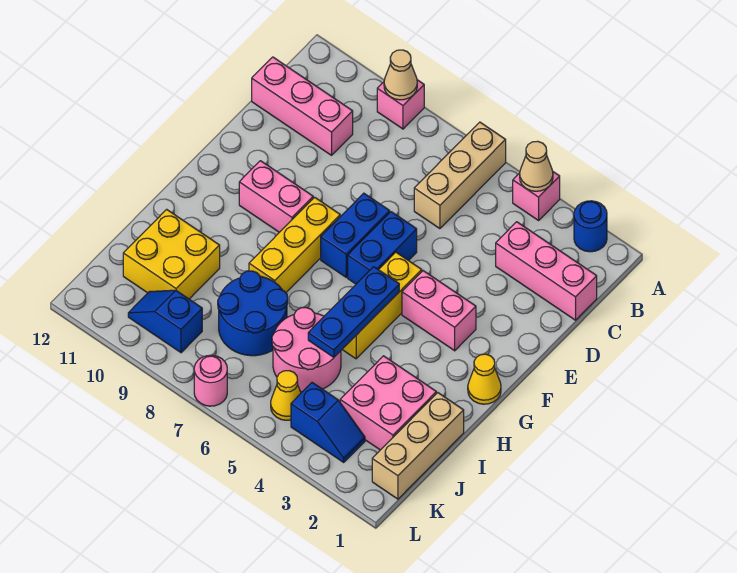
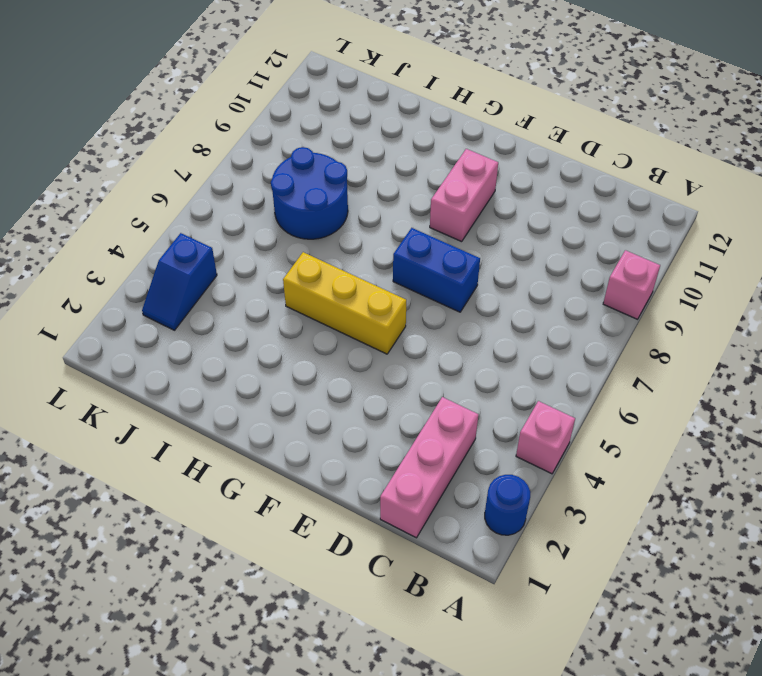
none -> tan brick A6:C6 level 1
none -> pink brick C10:C12 level 1
none -> blue brick E6:F6 level 1

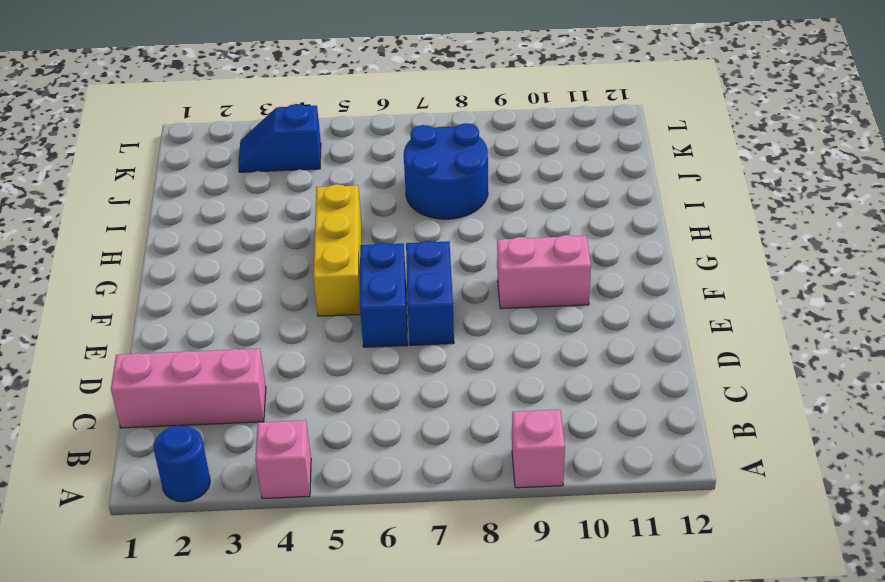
none -> tan brick A6:C6 level 1
none -> pink brick C10:C12 level 1
none -> pink brick F3:F4 level 1

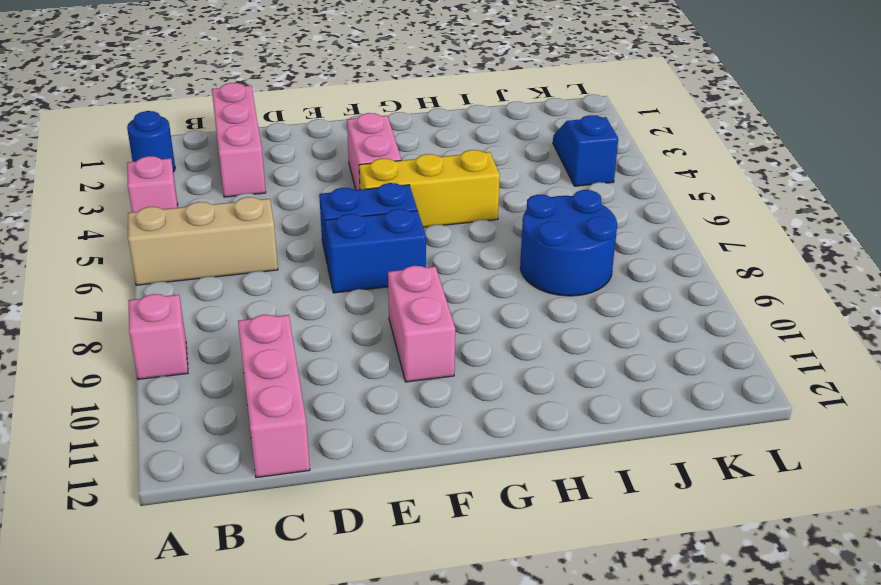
none -> yellow brick F8:H8 level 1
none -> yellow cone G1 level 1
none -> tan brick I1:K1 level 1

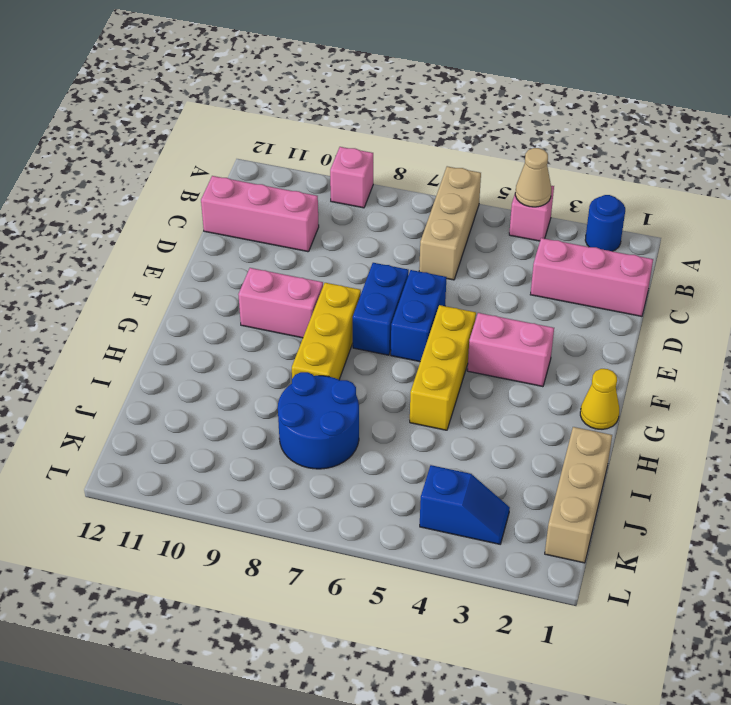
none -> pink brick I2:J3 level 1
none -> pink round brick I5:J6 level 1
none -> yellow brick I10:J11 level 1

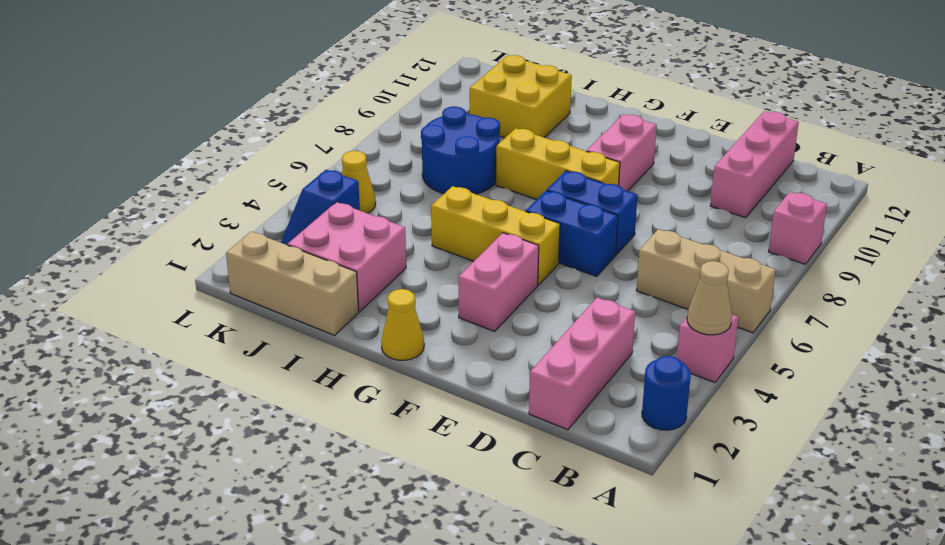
none -> pink round brick I5:J6 level 1
none -> blue slope K9:K10 level 1 top 9
none -> pink round brick L7 level 1

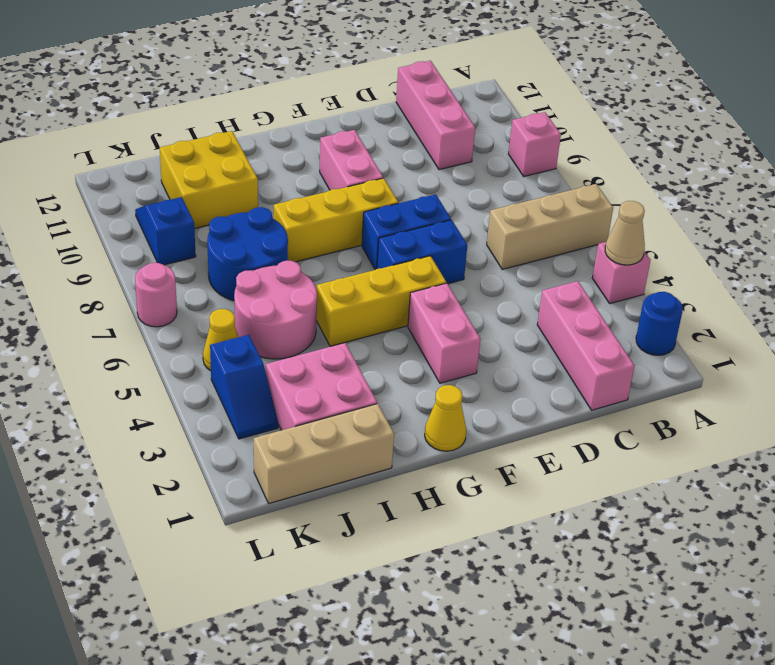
none -> tan cone A9 level 2
none -> blue plate G5:I5 level 2

